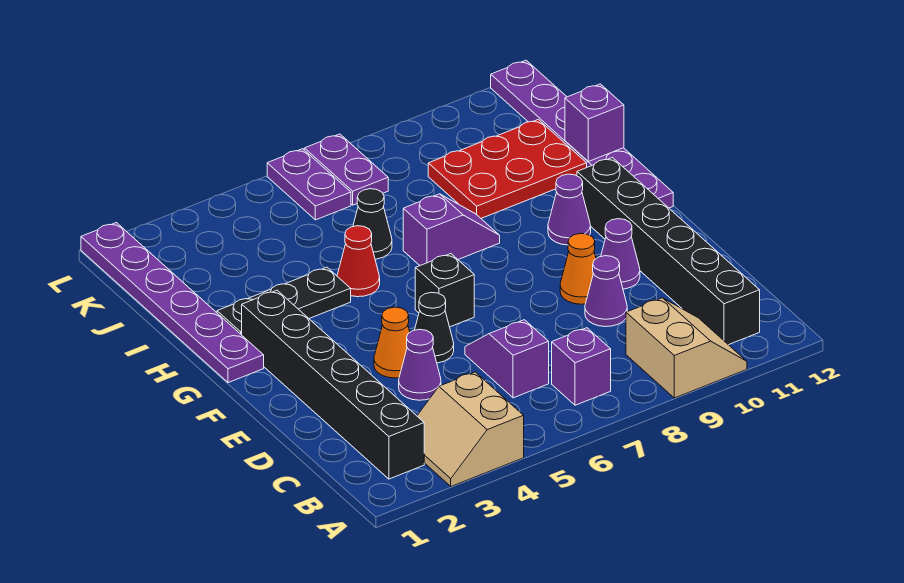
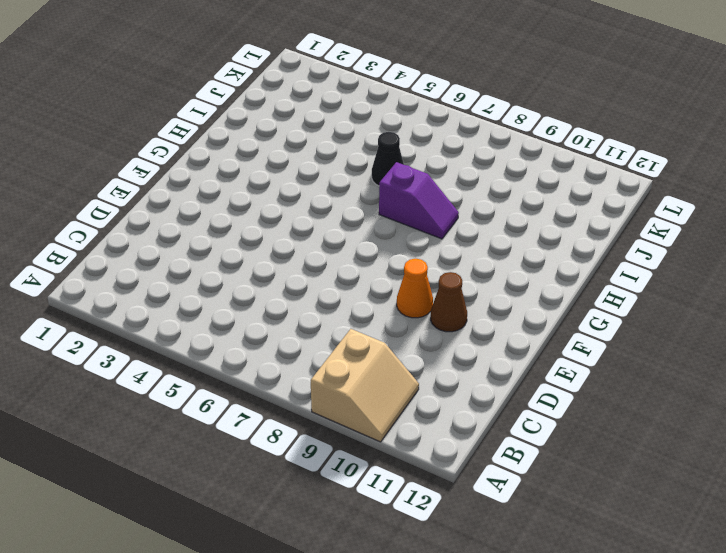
brown cone E10 level 1 -> purple cone E10 level 1
none -> tan slope A3:B4 level 1 top 4
none -> black brick B2:G2 level 1
none -> purple brick B7 level 1

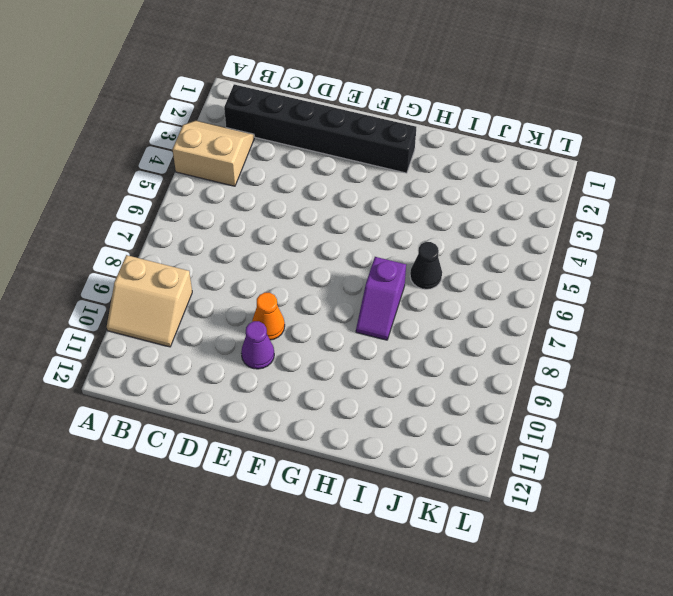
none -> purple brick B7 level 1
none -> black brick B11:G11 level 1
none -> purple slope C6:D6 level 1 top C

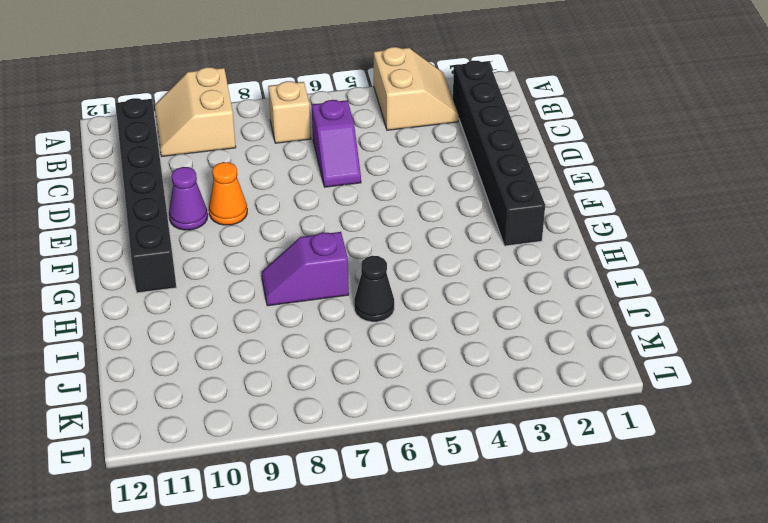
tan brick B7 level 1 -> purple brick B7 level 1
none -> purple cone D4 level 1
none -> purple cone D9 level 1
none -> orange cone E4 level 1

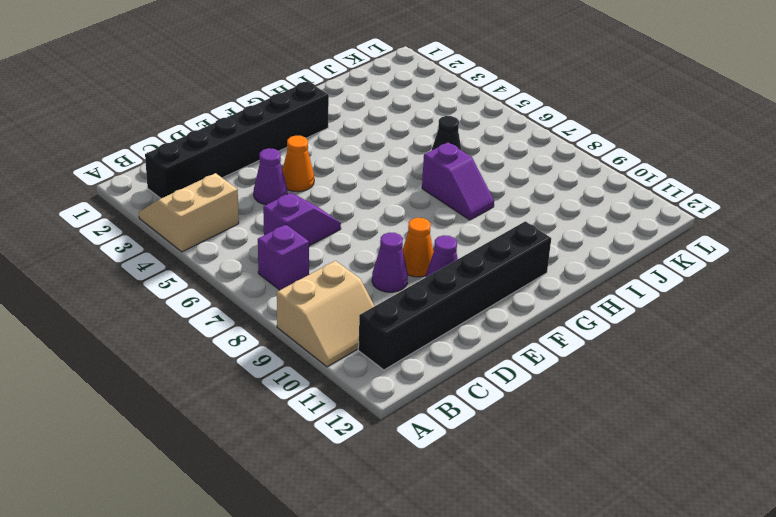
none -> black cone E5 level 1
none -> black brick F6 level 1
none -> purple plate G1:L1 level 1

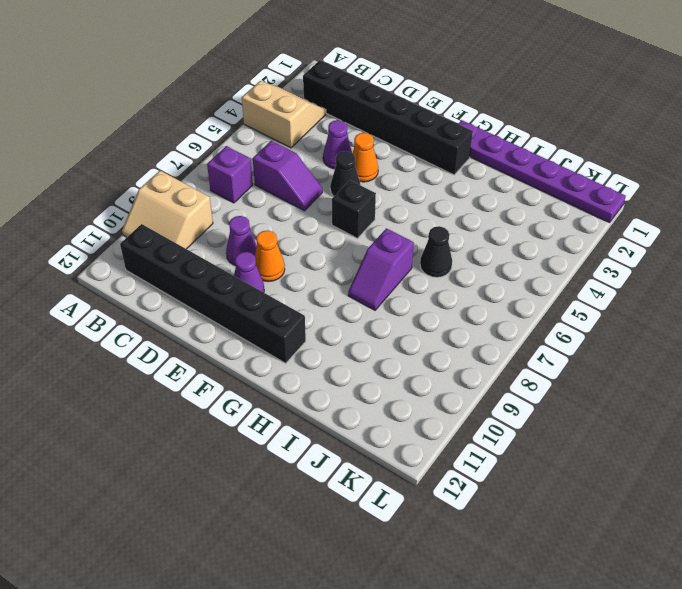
none -> purple cone G10 level 1
none -> purple plate G12:L12 level 1
none -> black plate H2:H4 level 1

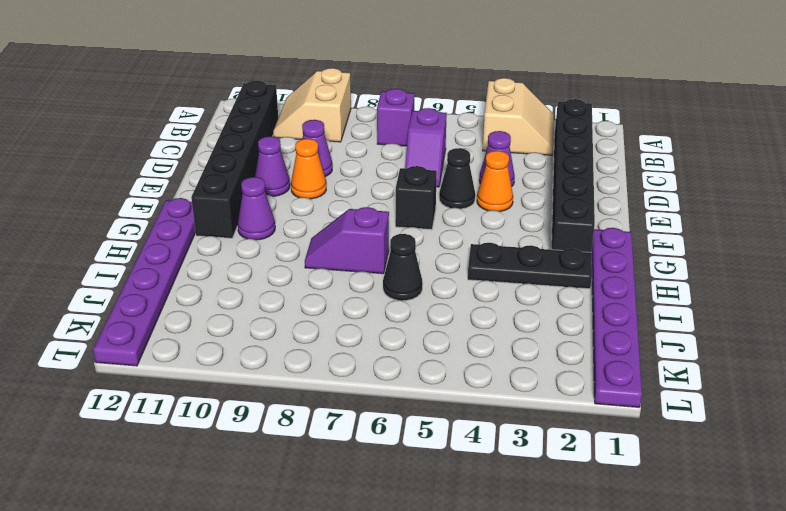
none -> red cone H5 level 1
none -> red plate I9:J11 level 1
none -> purple plate K6:L6 level 1

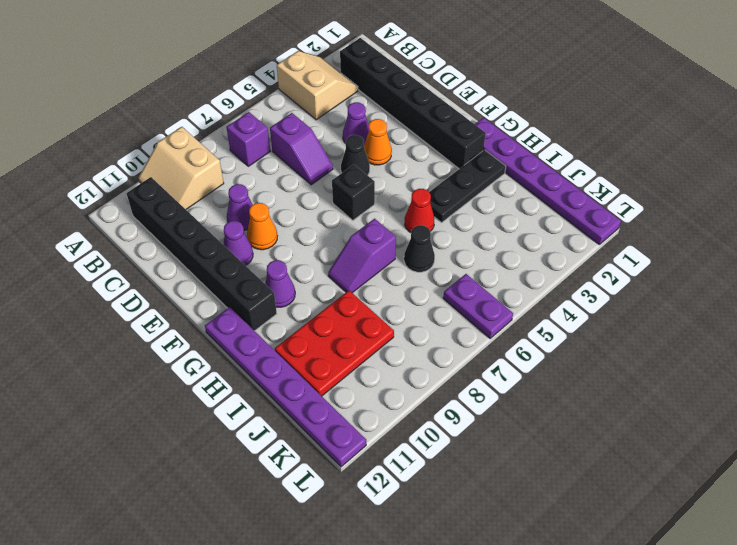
none -> purple plate K7:L7 level 1
none -> purple brick I12 level 2

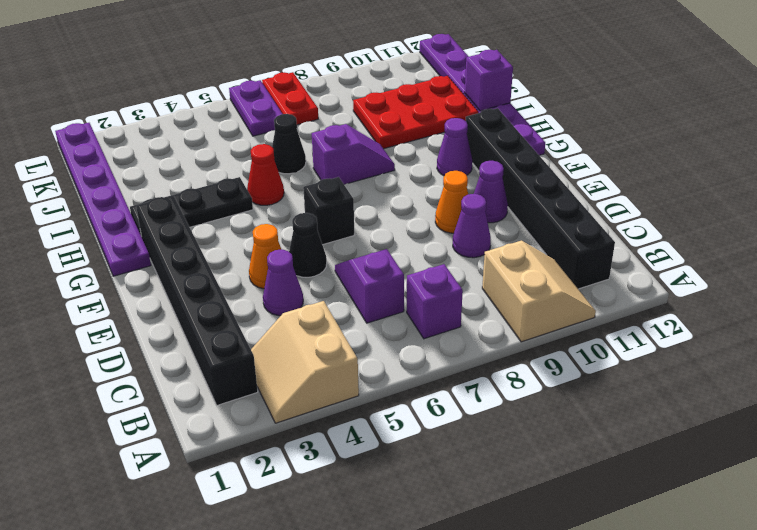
red plate K7:L7 level 1 -> purple plate K7:L7 level 1

